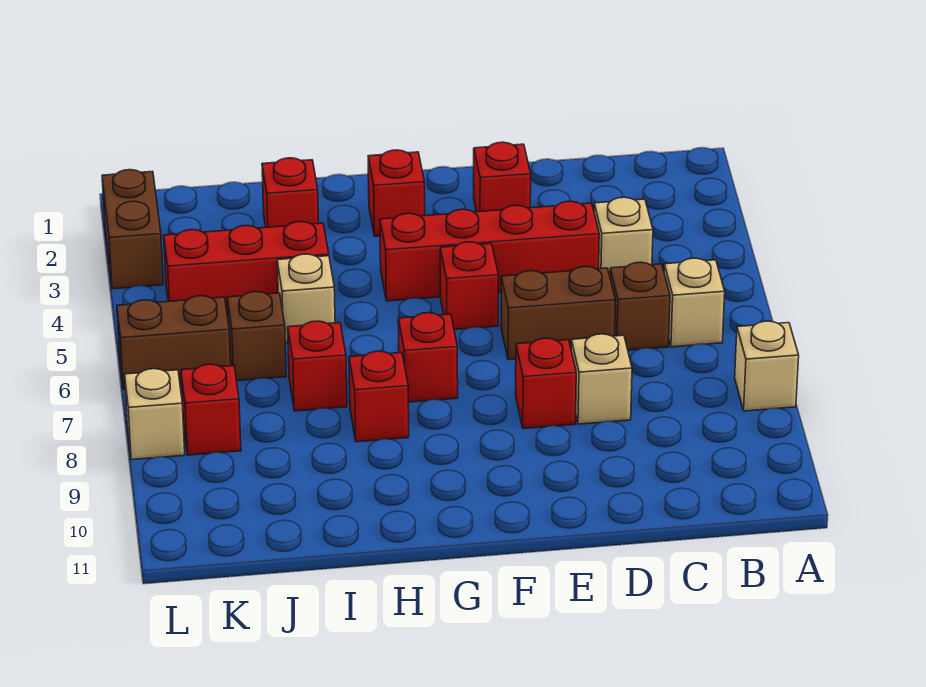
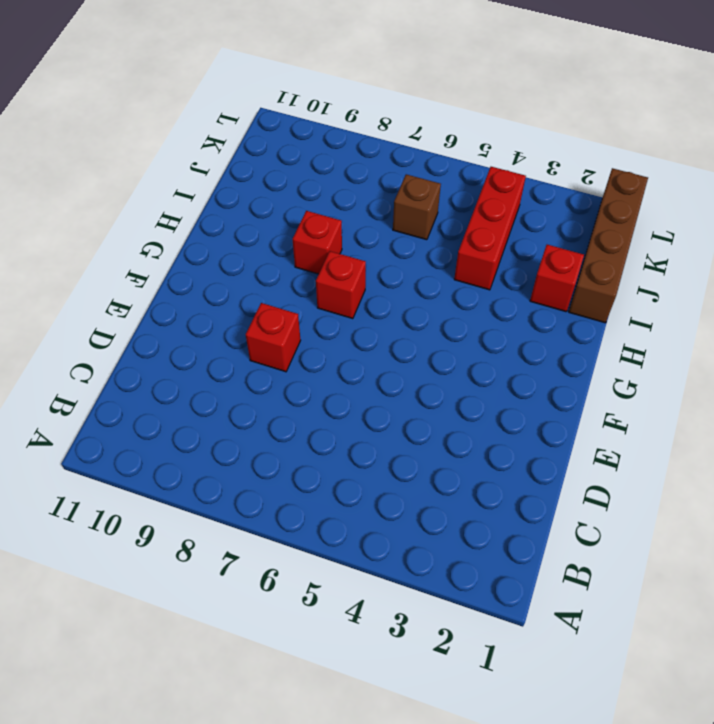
brown brick I1:L1 level 1 -> none
none -> tan brick A8 level 1
none -> tan brick B6 level 1
none -> tan brick C4 level 1

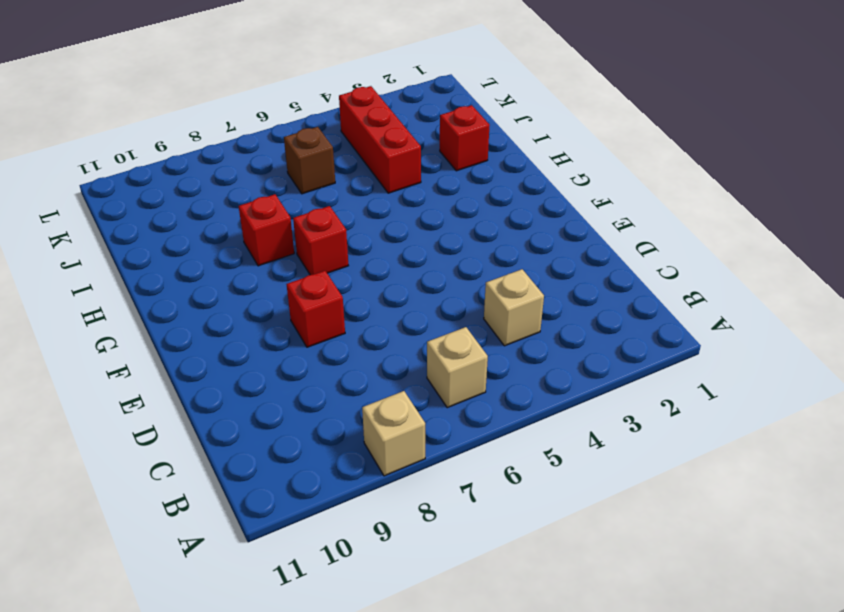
none -> brown brick C6 level 1
none -> red brick D4:G4 level 1
none -> brown brick D6:E6 level 1

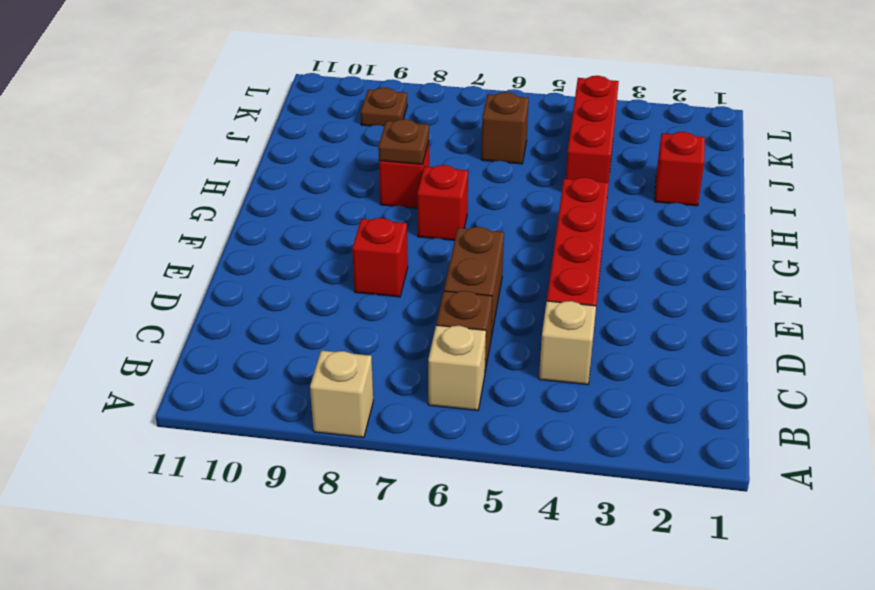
brown plate H8 level 2 -> none
brown plate K9 level 1 -> none
none -> tan brick D8 level 1
none -> red brick E2 level 1
none -> red brick F5 level 1

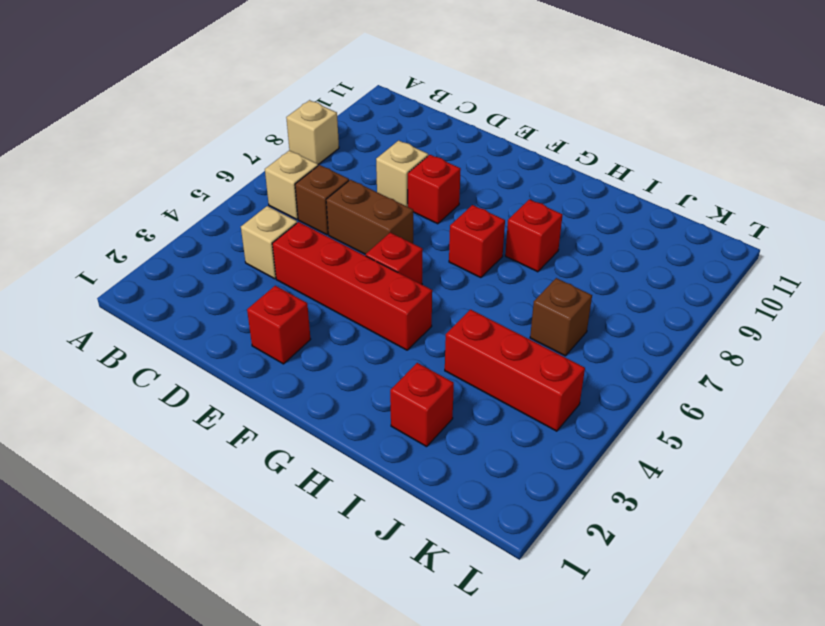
none -> red brick G2 level 1
none -> tan brick I5 level 1
none -> red brick I7 level 1

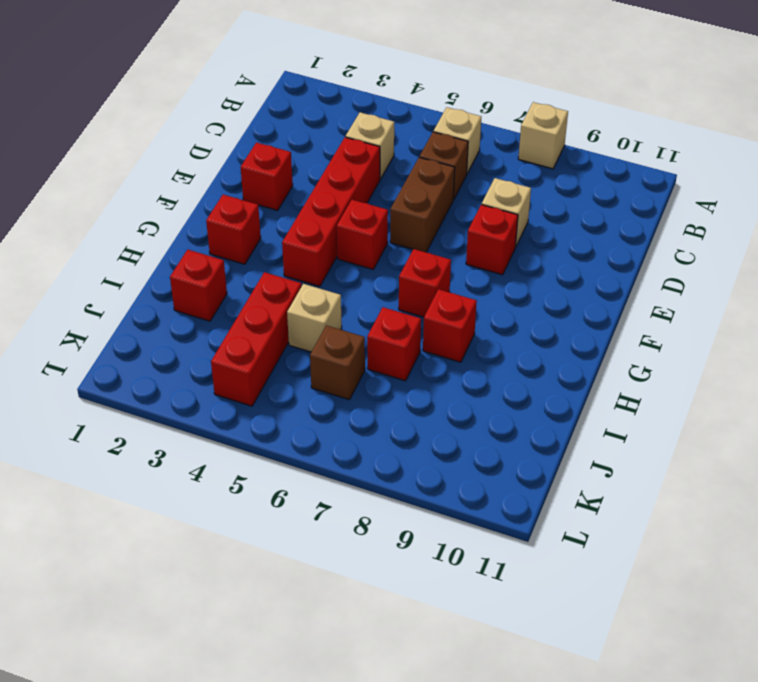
none -> brown brick K6:L6 level 1
none -> red brick K8 level 1
none -> brown brick L2:L3 level 1

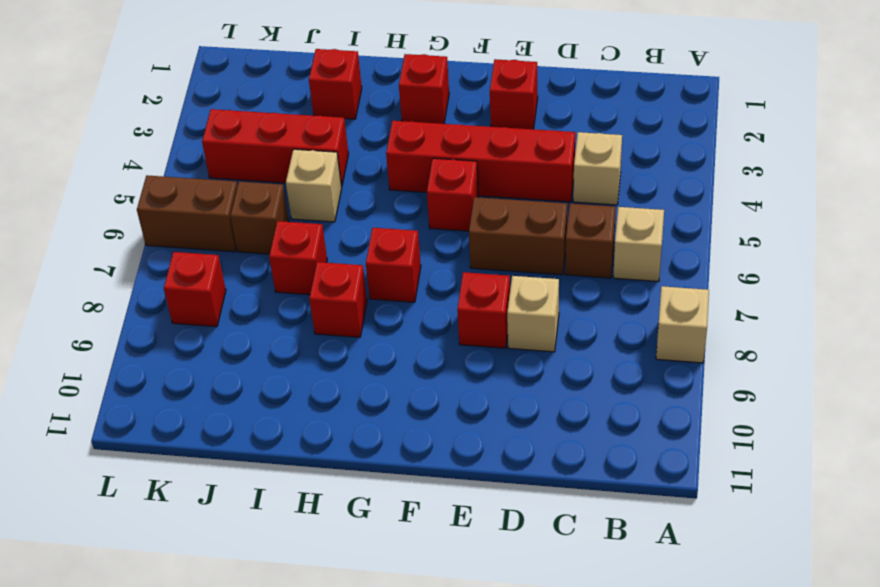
none -> brown brick L2:L3 level 1
none -> tan brick L8 level 1

